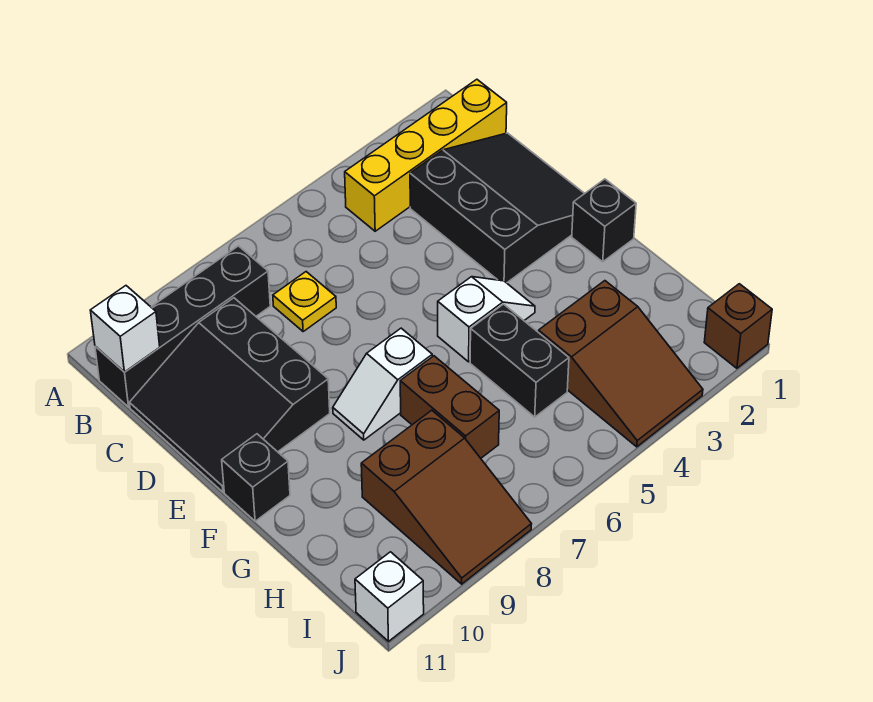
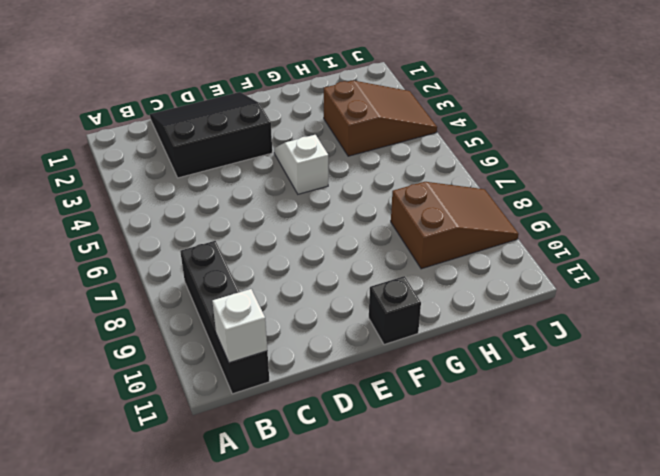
none -> yellow brick B1:B4 level 1
none -> yellow plate C7 level 1
none -> black slope C9:E11 level 1 top 9

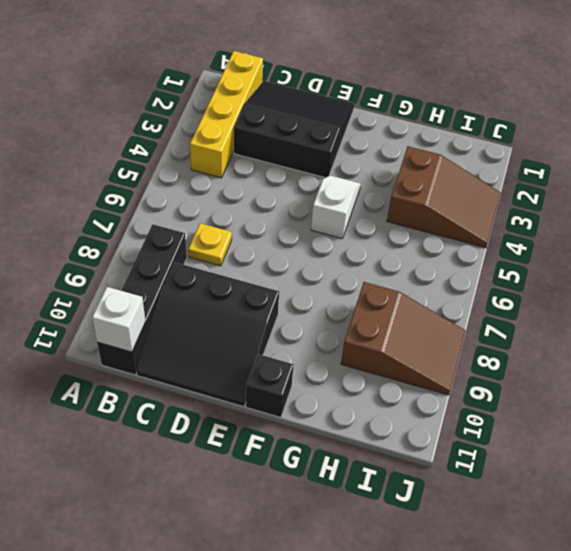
none -> black brick F1 level 1
none -> white slope F7:F8 level 1 top 7
none -> black brick G5:H5 level 1

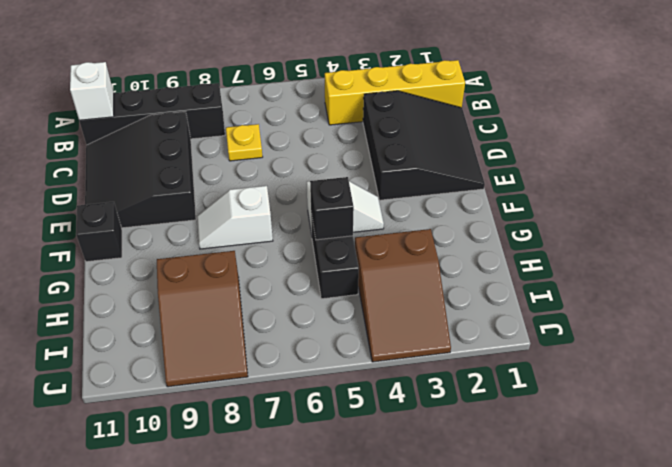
black brick G5 level 2 -> black brick F1 level 1
none -> brown brick G7:H7 level 1
none -> brown brick J1 level 1
none -> white brick J11 level 1

